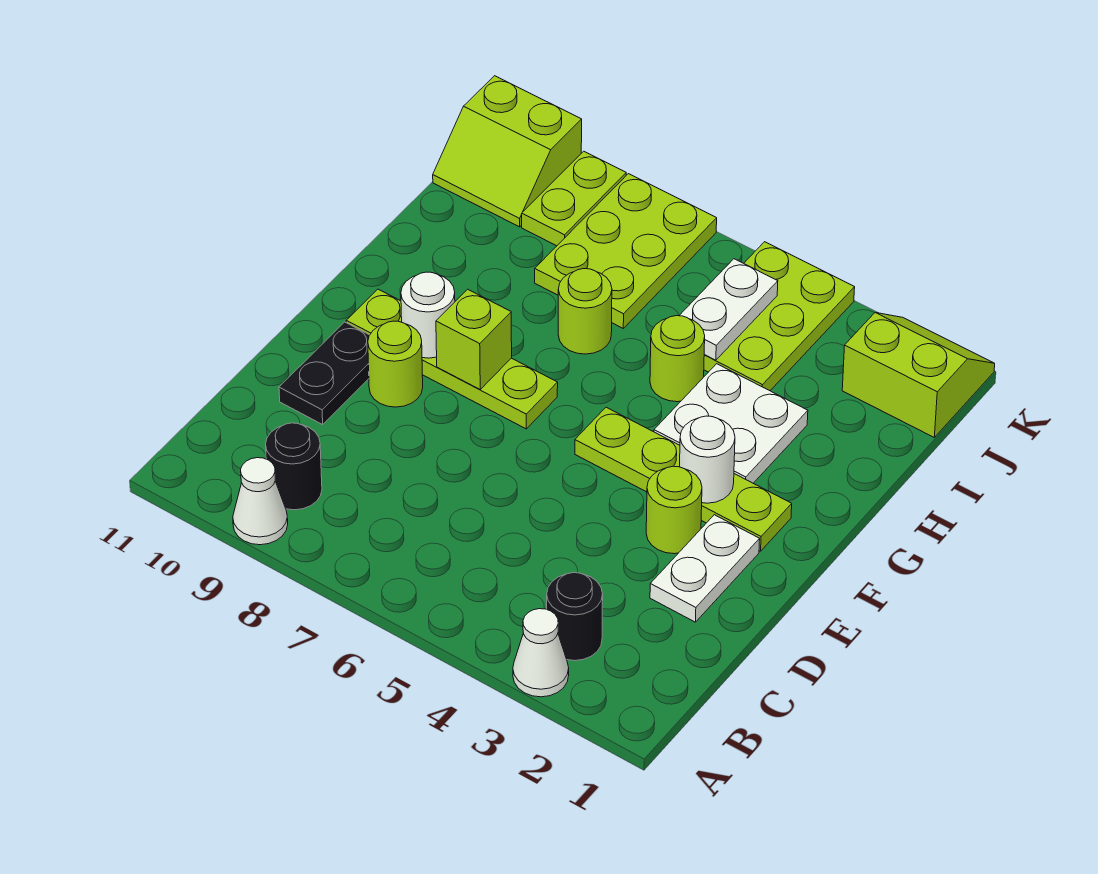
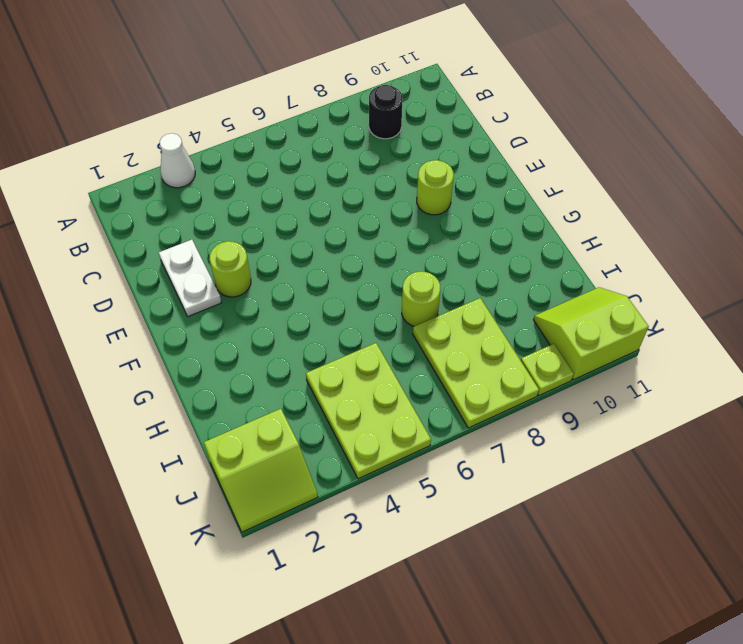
lime plate K9 level 1 -> lime plate J9:K9 level 1
none -> white cone A9 level 1
none -> black round brick B3 level 1
none -> black plate D10:E10 level 1

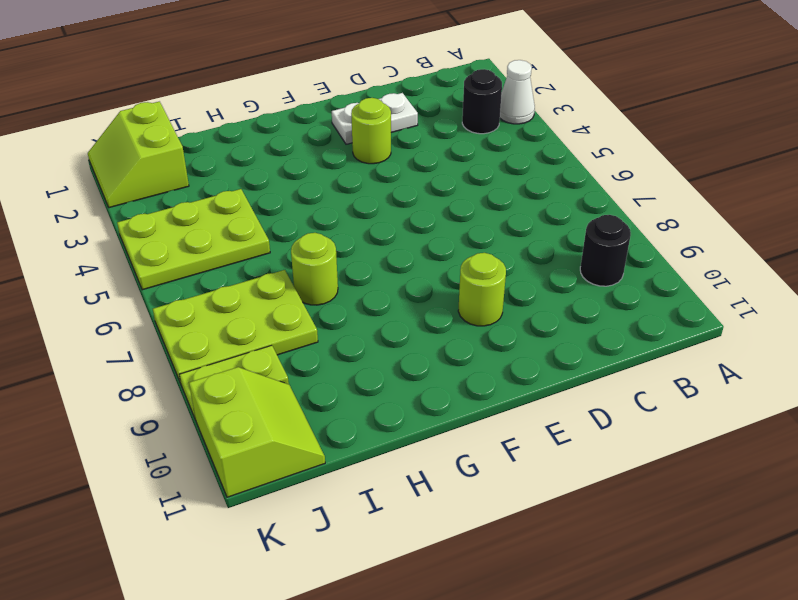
none -> white cone A9 level 1
none -> black plate D10:E10 level 1
none -> lime plate F2:F5 level 1

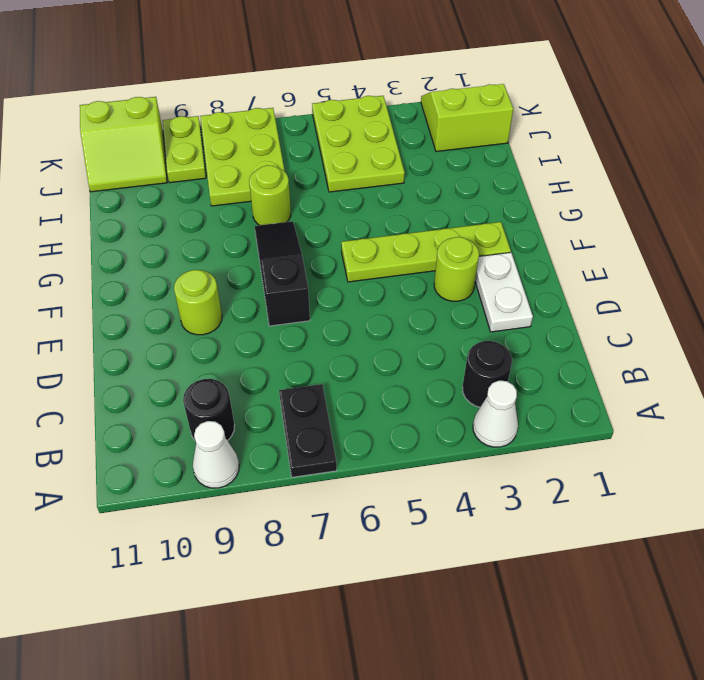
black plate A7:B7 level 1 -> black plate D10:E10 level 1
black slope E7:G7 level 1 top E -> lime plate F7:F10 level 1
none -> white plate G3:H4 level 1
none -> lime round brick H5 level 1
none -> white round brick F3 level 2

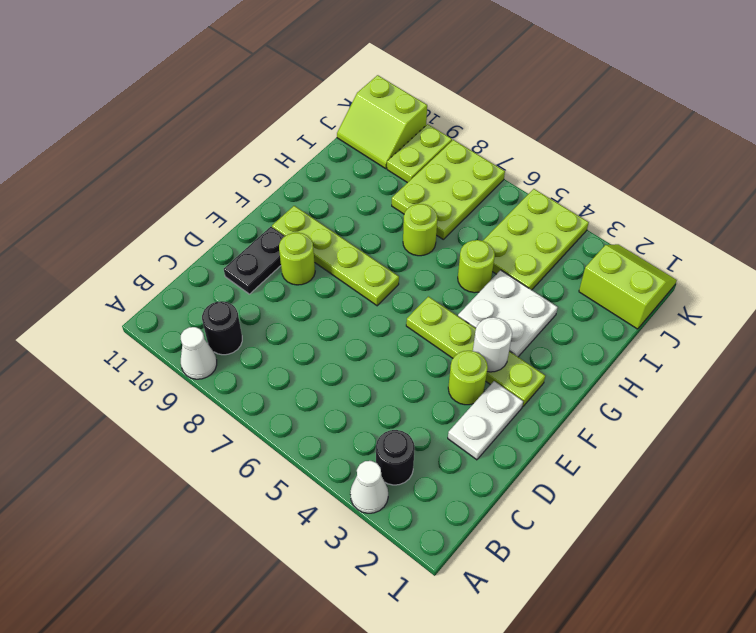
none -> lime brick F8 level 2
none -> white round brick F9 level 2
none -> white plate I5:J5 level 2

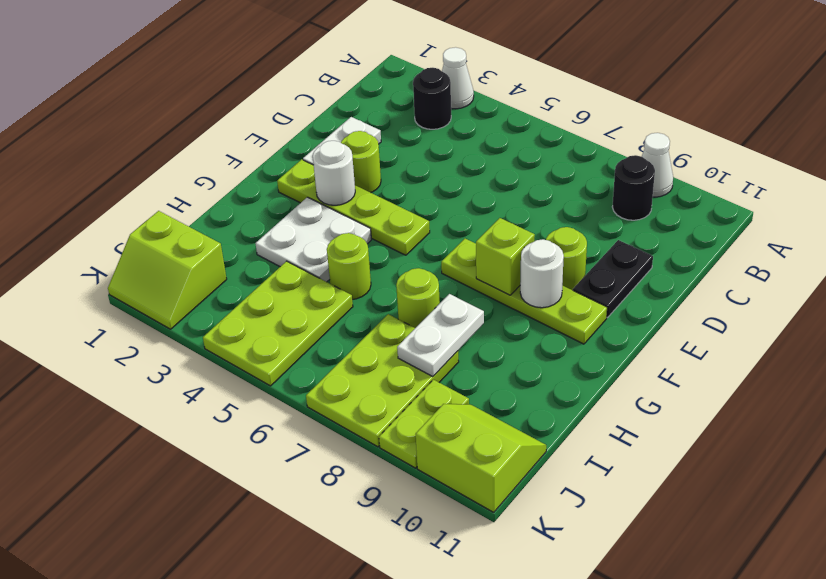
white plate H8:I8 level 2 -> white plate I5:J5 level 2

